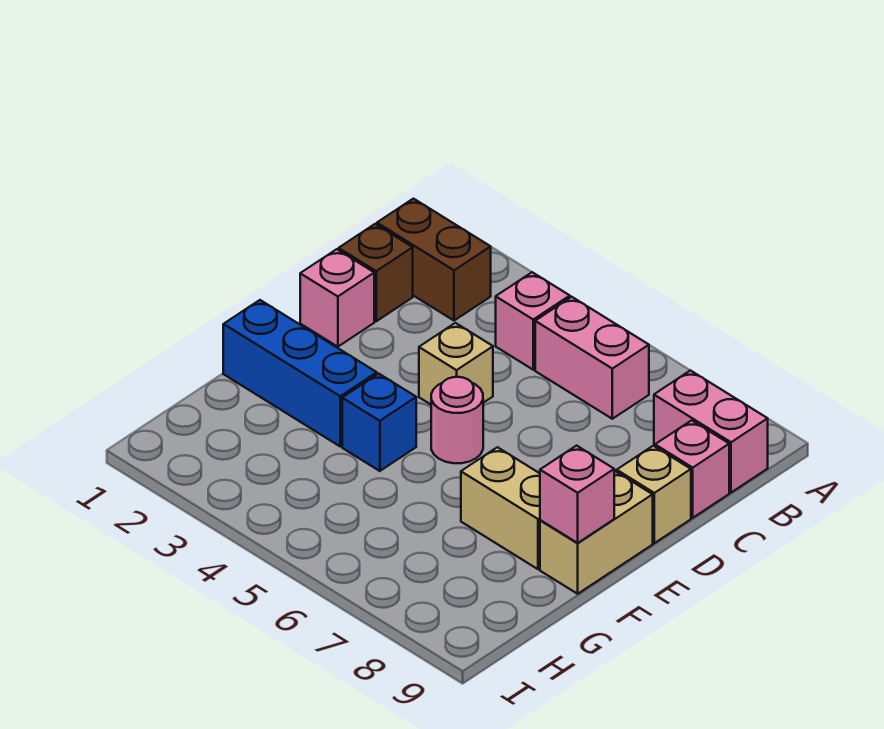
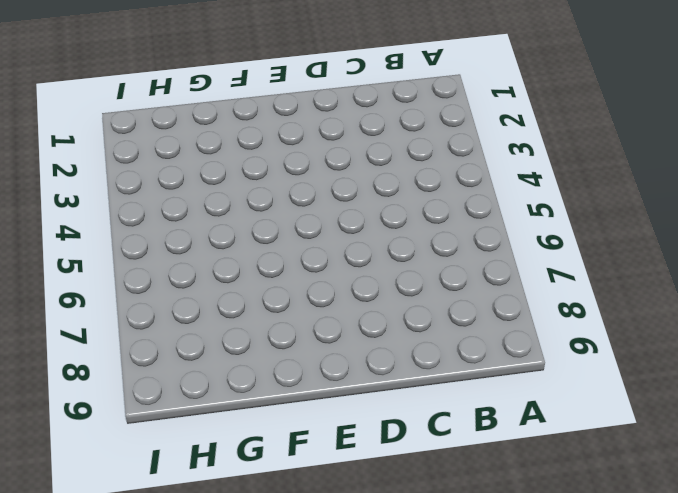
none -> brown brick B1:B2 level 1
none -> pink brick B4 level 1
none -> pink brick B5:B6 level 1

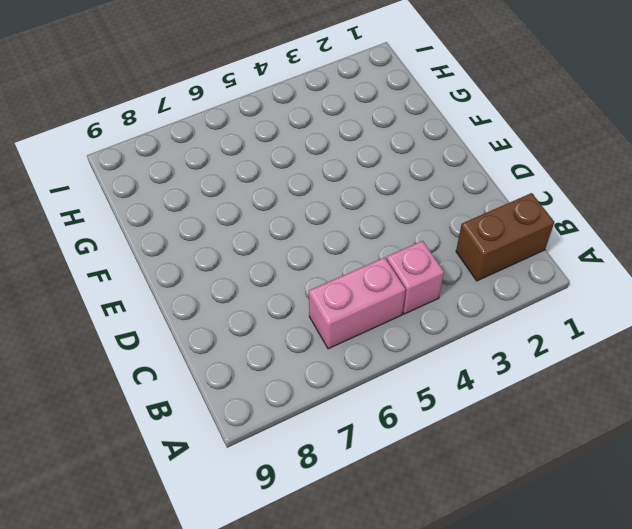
none -> pink brick B8:B9 level 1
none -> brown brick C1 level 1
none -> pink brick C9 level 1

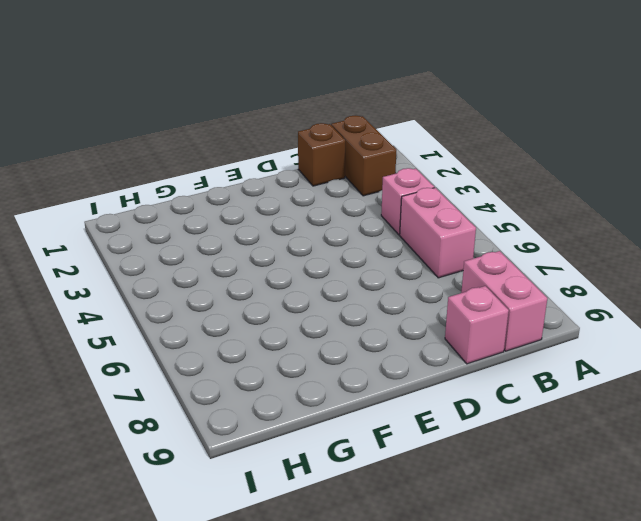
none -> pink brick D1 level 1
none -> tan brick D4 level 1
none -> tan brick D9 level 1

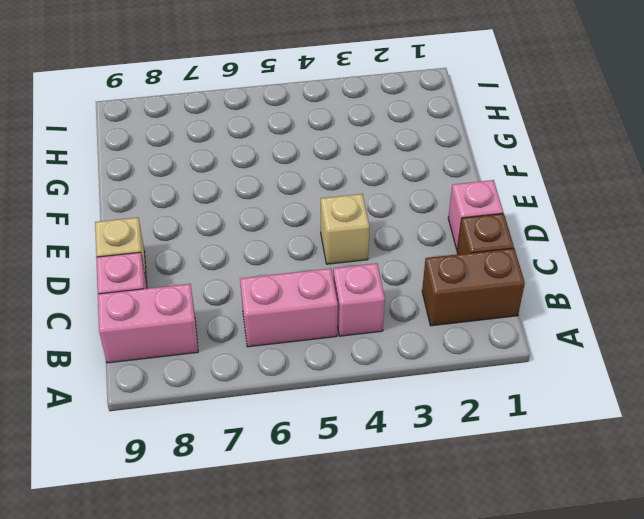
none -> pink round brick E5 level 1
none -> tan brick E9:F9 level 1
none -> blue brick F1:F3 level 1

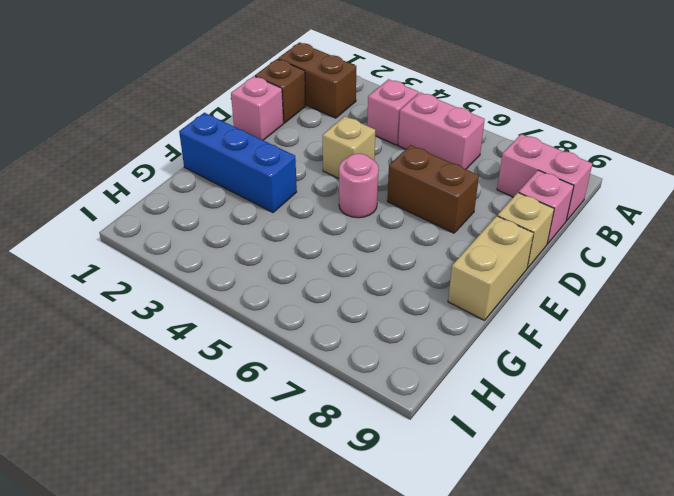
brown brick D6:D7 level 1 -> none
none -> blue brick F4 level 1
none -> tan brick F7:F8 level 1
none -> pink brick F9 level 2

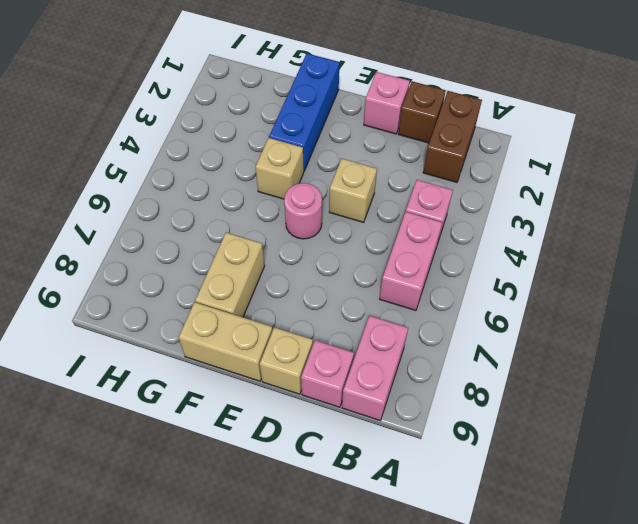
tan brick F4 level 1 -> blue brick F4 level 1
none -> pink brick F9 level 2

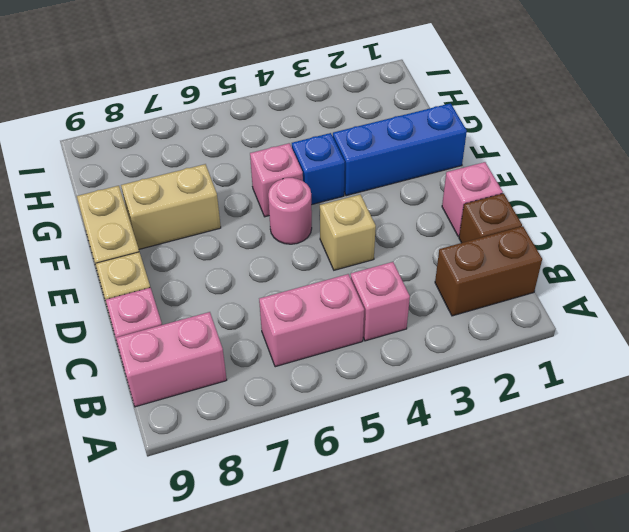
pink brick F5 level 1 -> pink brick F9 level 2

